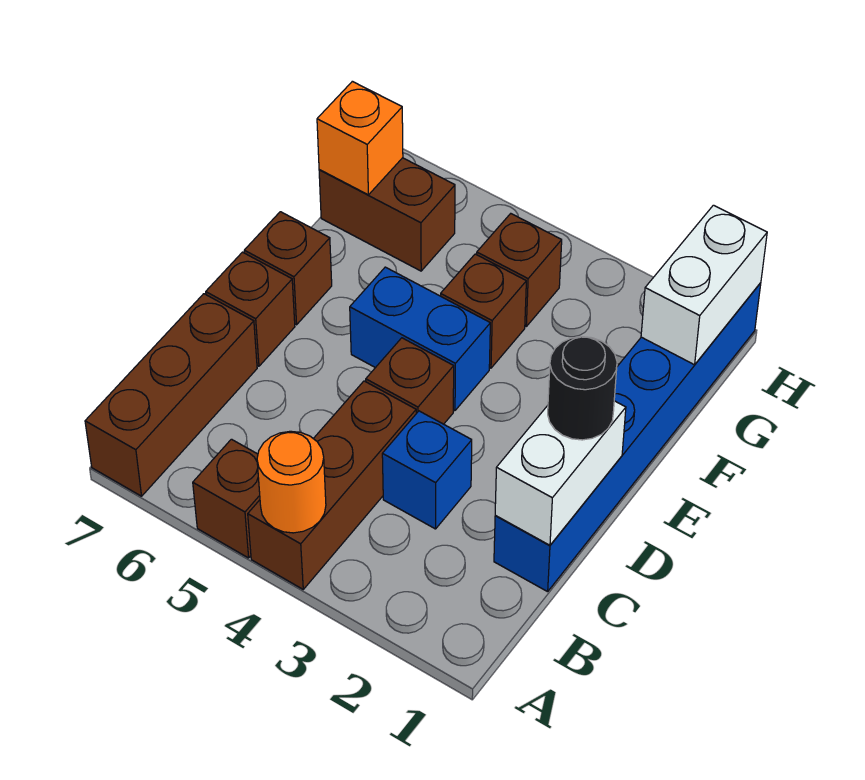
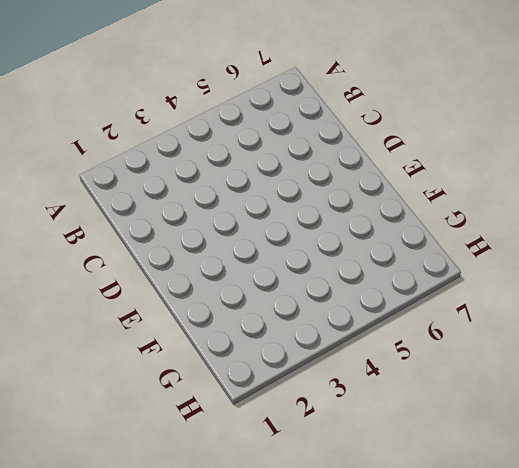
none -> brown brick A4:C4 level 1
none -> brown brick A5 level 1
none -> brown brick A7:C7 level 1

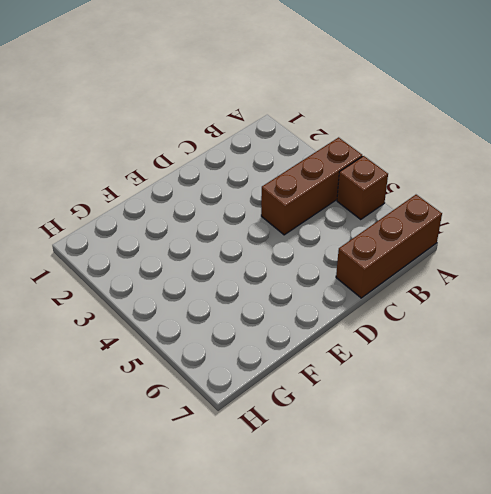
none -> blue brick C1:H1 level 1
none -> blue brick C3 level 1
none -> brown brick D4 level 1

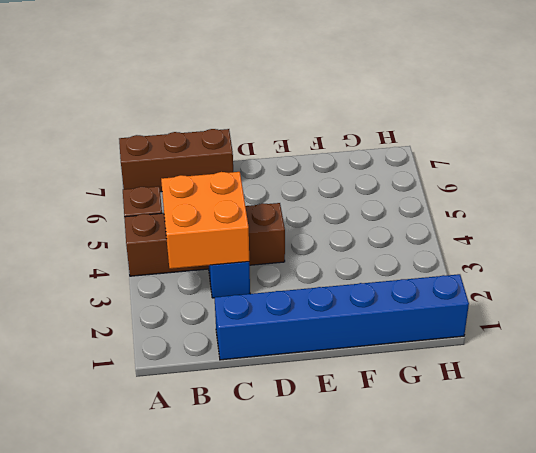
orange brick B3:C4 level 2 -> none
none -> brown brick D7 level 1
none -> blue brick E4:E5 level 1
none -> brown brick E7 level 1

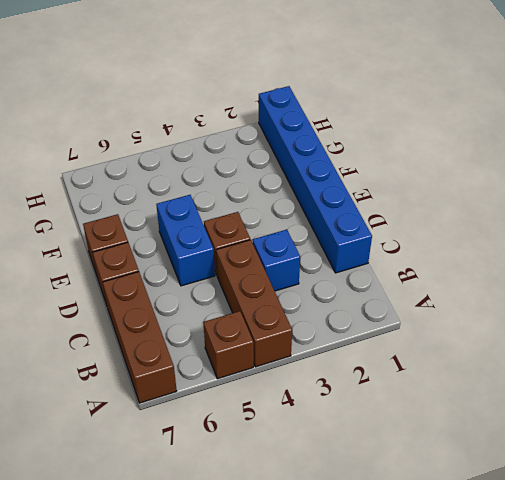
blue brick D5:E5 level 1 -> blue brick E4:E5 level 1
none -> brown brick F4 level 1
none -> brown brick G4 level 1
none -> brown brick G6:G7 level 1

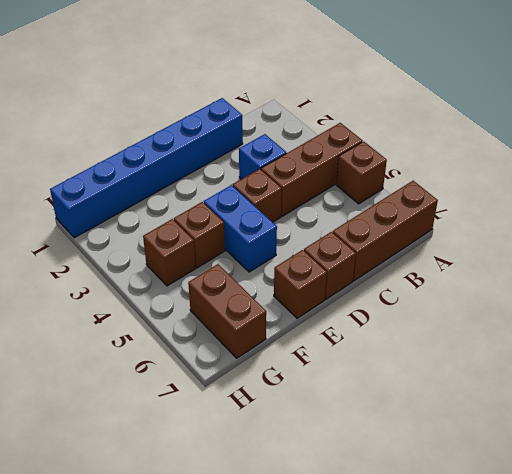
none -> orange round brick A4 level 2
none -> white brick C1:D1 level 2
none -> white brick G1:H1 level 2

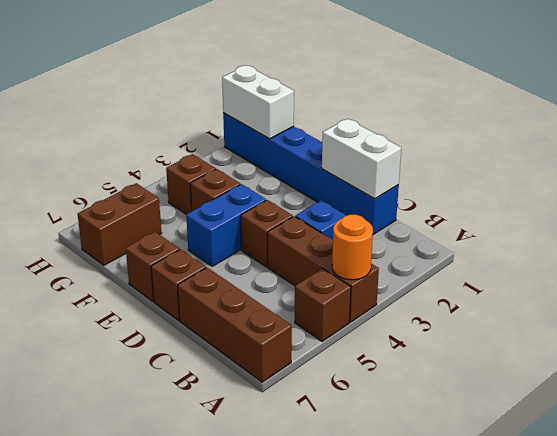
none -> orange brick G7 level 2
none -> black round brick D1 level 3

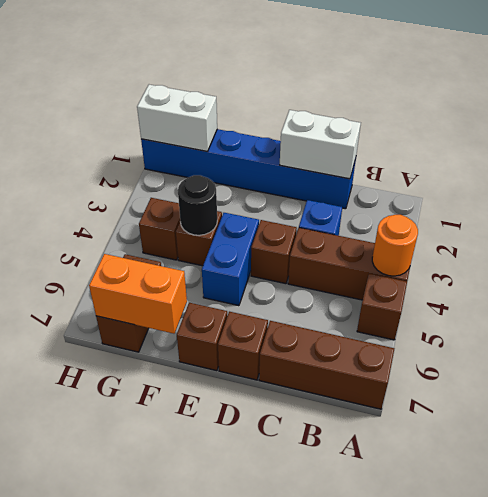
black round brick F4 level 2 -> black round brick D1 level 3
orange brick F7:G7 level 2 -> orange brick G7 level 2

